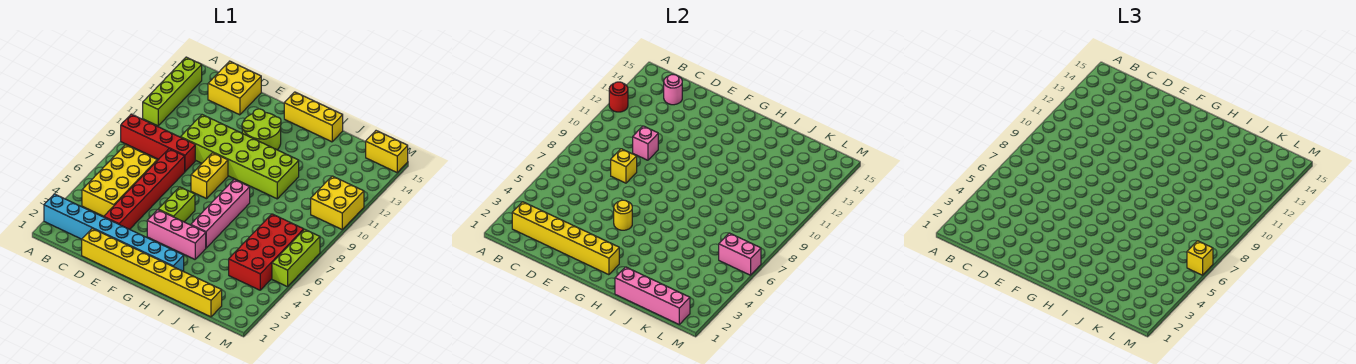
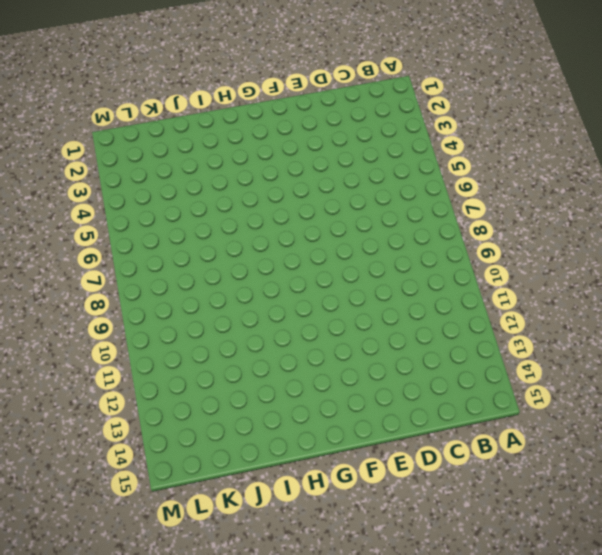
none -> cyan brick A2:H2 level 1
none -> red brick A9:D9 level 1
none -> lime brick A11:A14 level 1

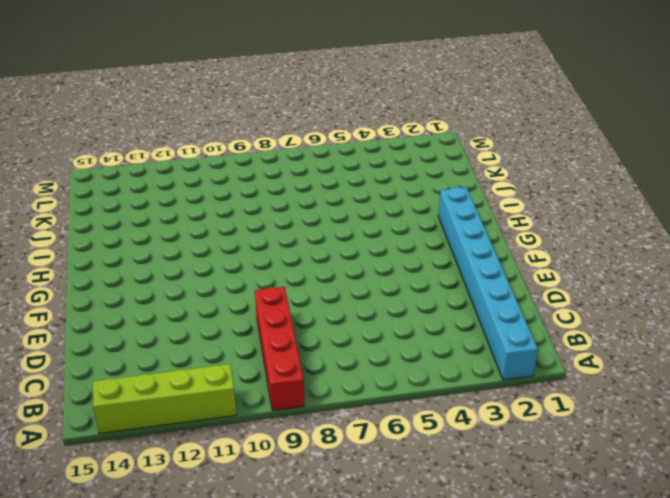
none -> yellow brick B4:C7 level 1
none -> yellow brick C14:D15 level 1
none -> yellow brick D1:K1 level 1

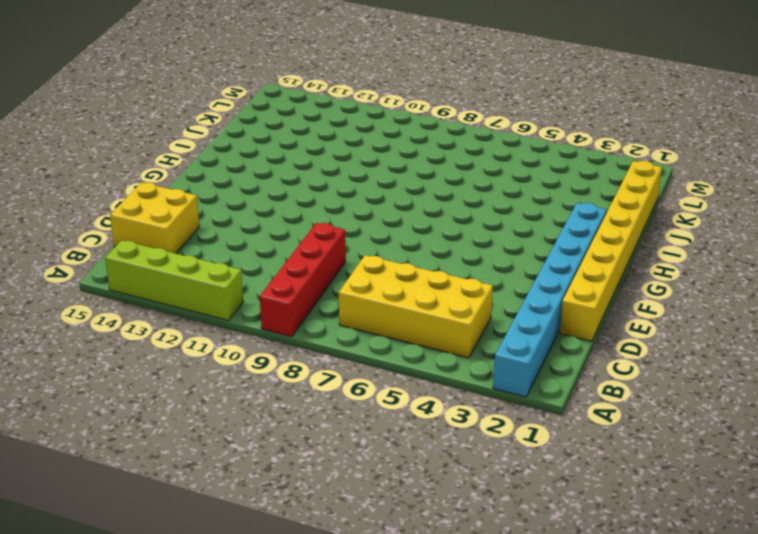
none -> red brick D3:D8 level 1
none -> lime brick D10:I11 level 1
none -> pink brick F4:H4 level 1

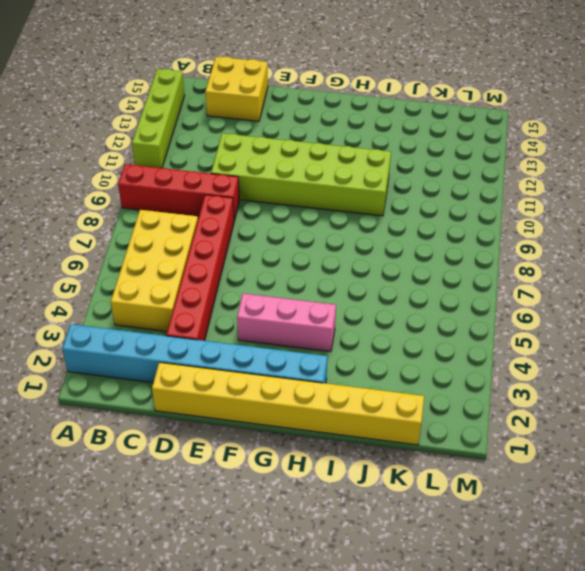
none -> lime brick F5:F6 level 1
none -> yellow brick F8:F9 level 1
none -> lime round brick F12:G13 level 1

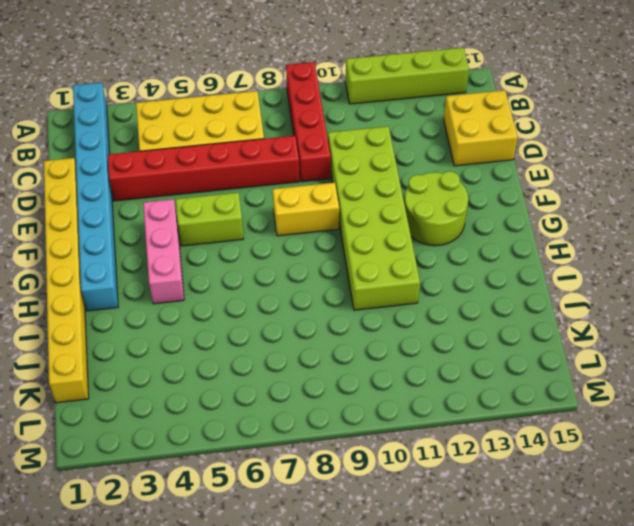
none -> yellow brick G15:I15 level 1
none -> pink brick H5:H8 level 1
none -> red brick K4:L7 level 1

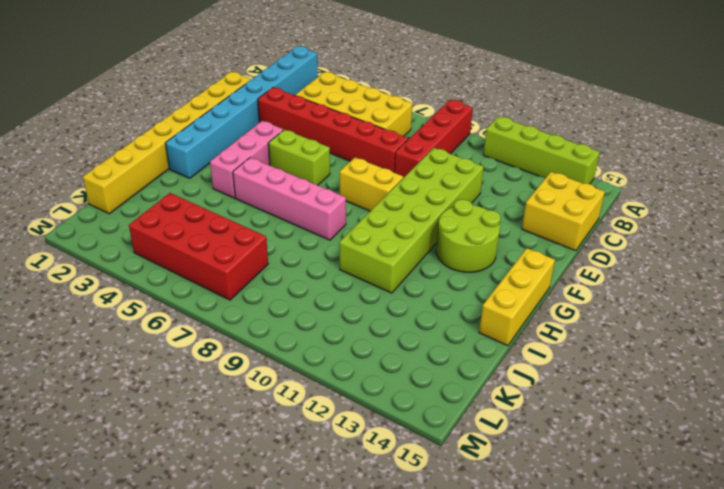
none -> yellow brick L10:M11 level 1
none -> yellow brick L15:M15 level 1
none -> lime brick M5:M7 level 1

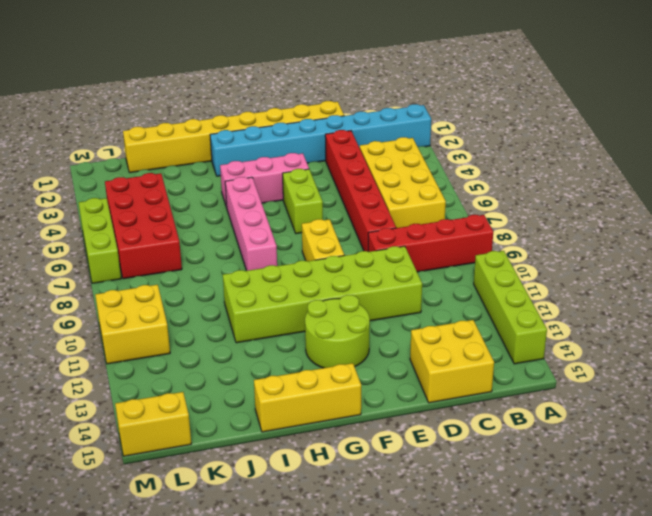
none -> red round brick A12 level 2
none -> yellow brick B2:G2 level 2
none -> pink round brick C14 level 2

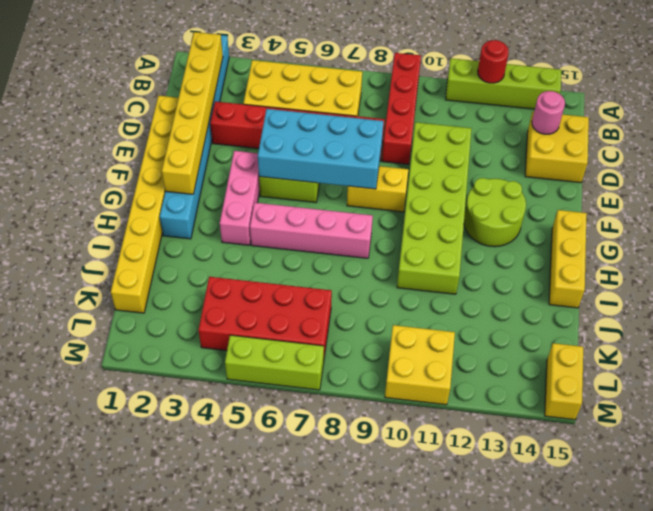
cyan brick E5:F8 level 2 -> yellow round brick F5 level 2
none -> yellow brick D8 level 2
none -> pink brick D10 level 2
none -> pink brick I1:L1 level 2

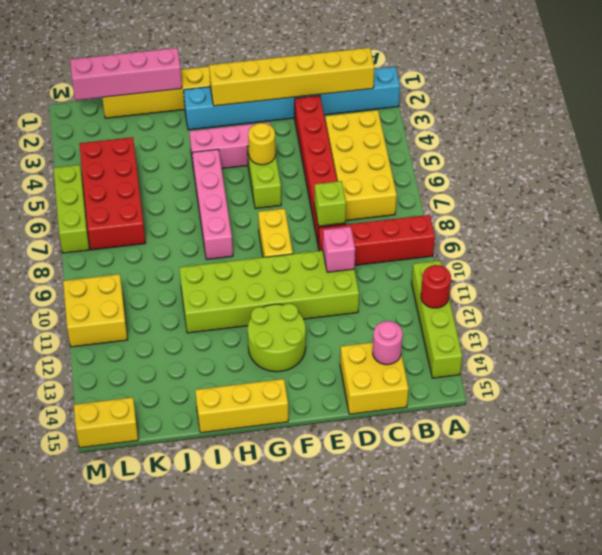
lime brick D8 level 2 -> yellow brick D8 level 2
none -> pink brick L6:M6 level 2
none -> yellow brick M6 level 3

